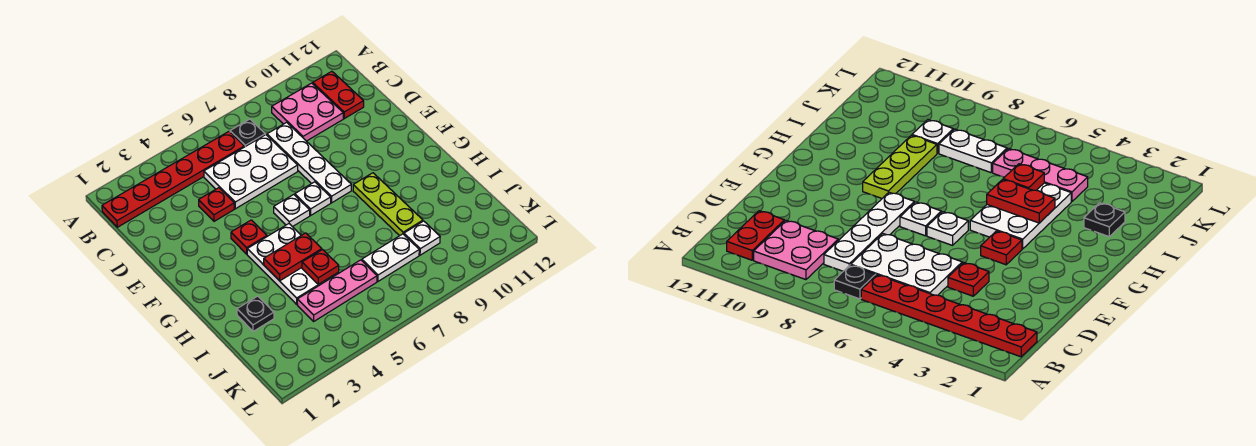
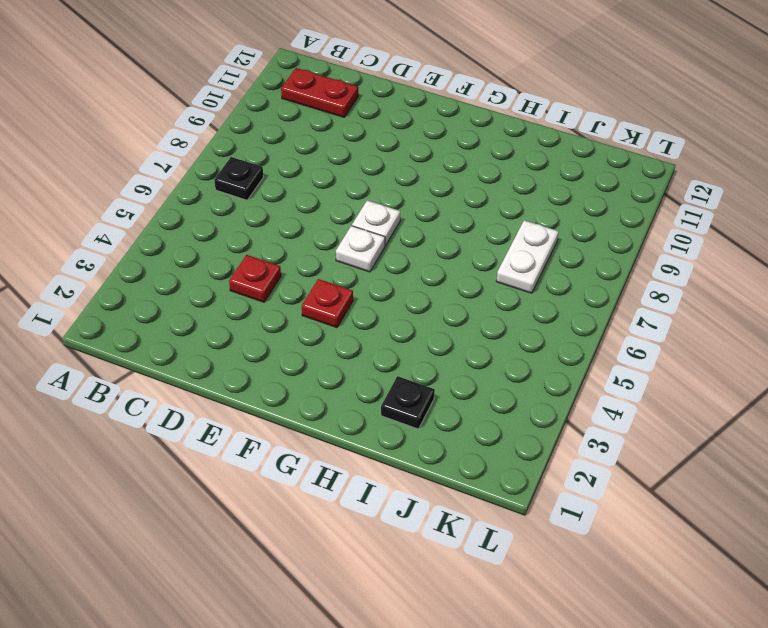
none -> red plate B1:B6 level 1
none -> pink plate B9:C10 level 1
none -> white plate C5:D7 level 1

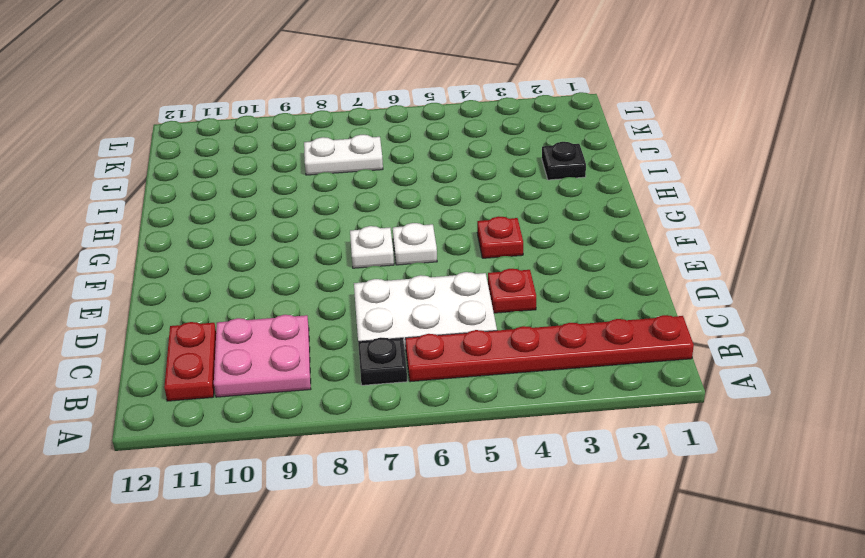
none -> white plate C8:F8 level 1
none -> white plate G4:I5 level 1
none -> lime plate G9:I9 level 1

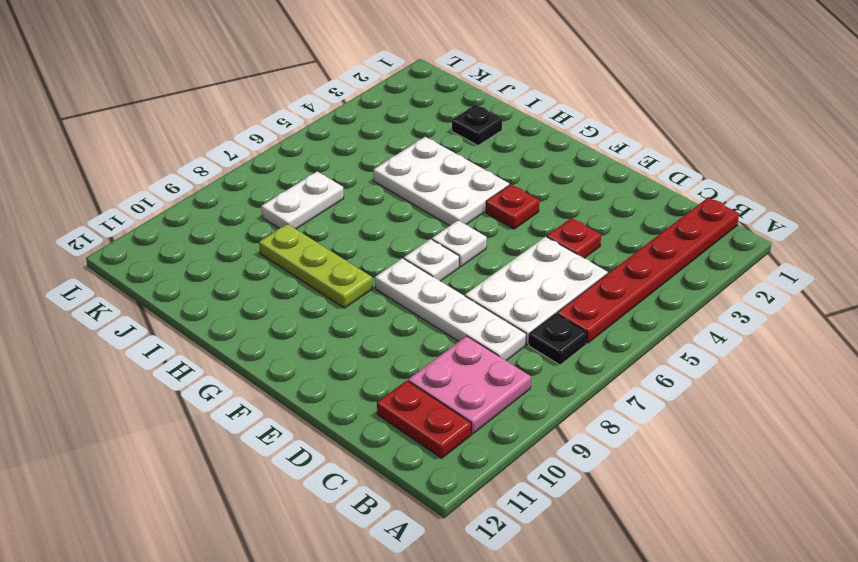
none -> pink plate J4:J6 level 1
none -> white plate J9 level 1
none -> red plate H4:H5 level 2

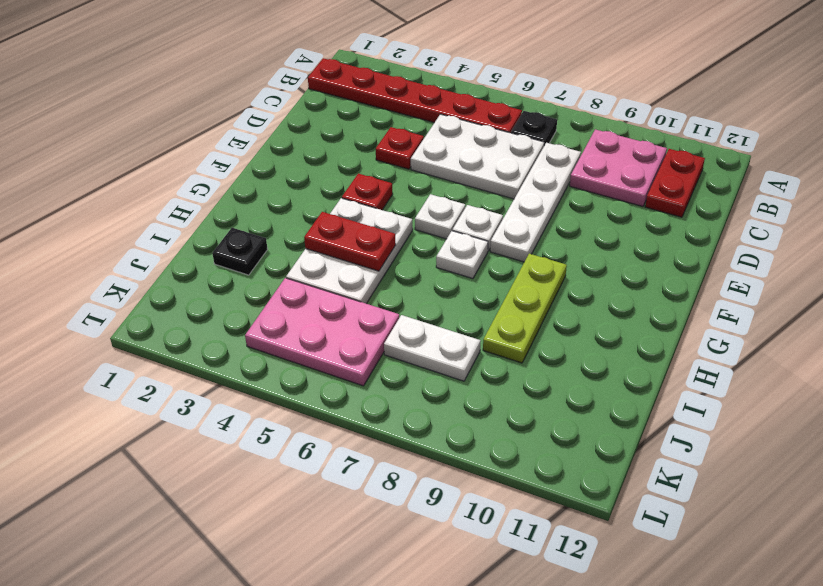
white plate G7 level 1 -> white plate J9 level 1
pink plate J4:K6 level 1 -> pink plate J4:J6 level 1
none -> red plate I5 level 2

